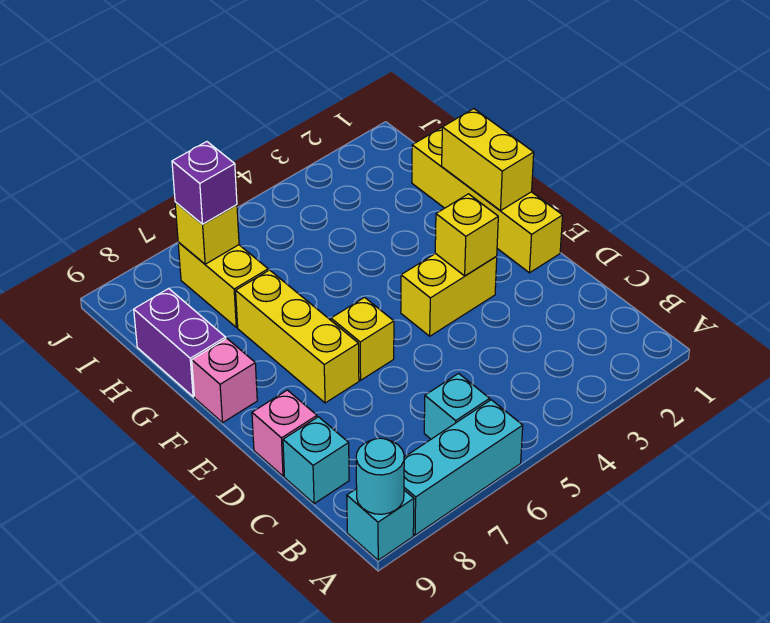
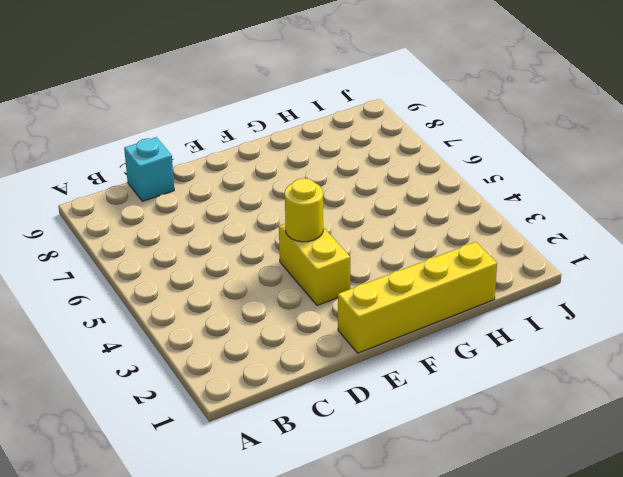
yellow round brick E4 level 2 -> none
none -> cyan brick A6:A8 level 1
none -> cyan brick A9 level 1
none -> cyan brick B6 level 1

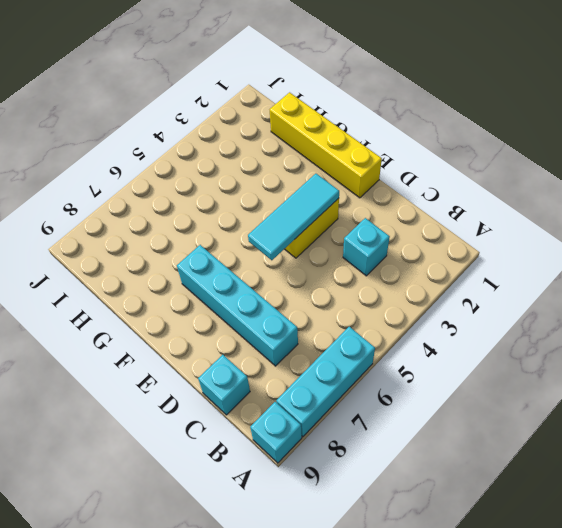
cyan brick C3 level 1 -> cyan brick B6 level 1
cyan brick C7:F7 level 1 -> yellow brick E7:G7 level 1
cyan tile E3:E5 level 2 -> yellow brick E3 level 2
none -> pink brick D9 level 1
none -> yellow brick E6 level 1
none -> pink brick F9 level 1

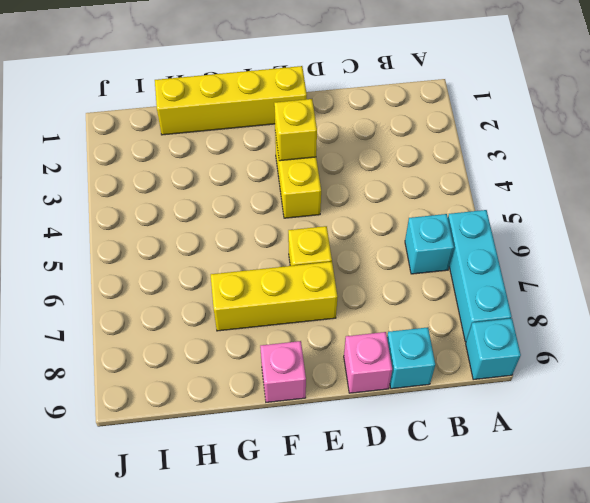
none -> purple brick G9:H9 level 1
none -> yellow brick H7:I7 level 1
none -> cyan round brick A9 level 2

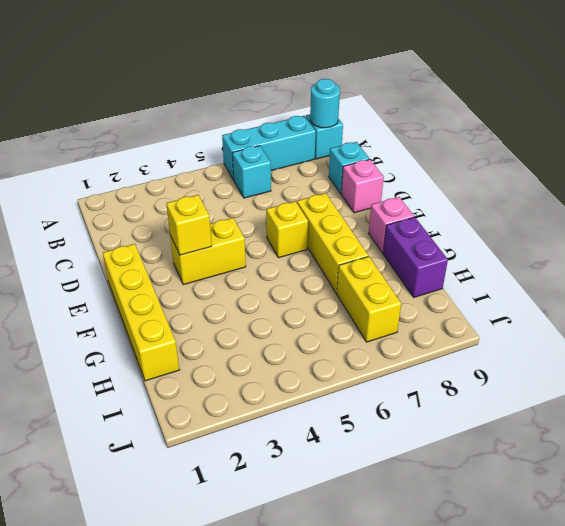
none -> yellow brick F1:G1 level 2
none -> yellow brick I7 level 2
none -> purple brick I7 level 3

